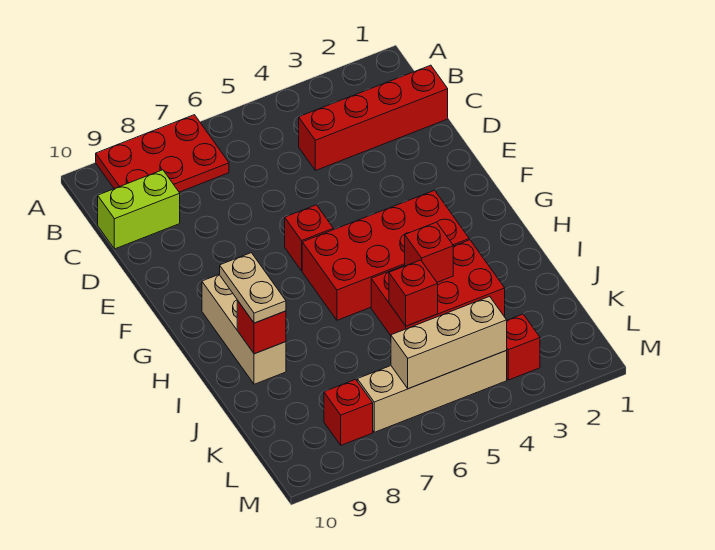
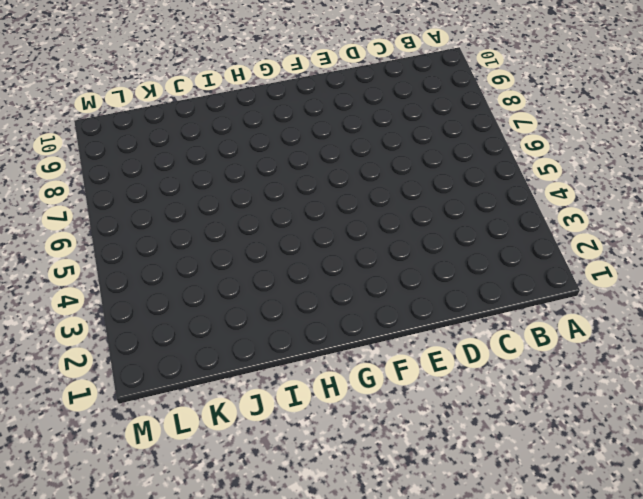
none -> red plate A7:B9 level 1
none -> red brick C1:C4 level 1
none -> lime brick C9:C10 level 1

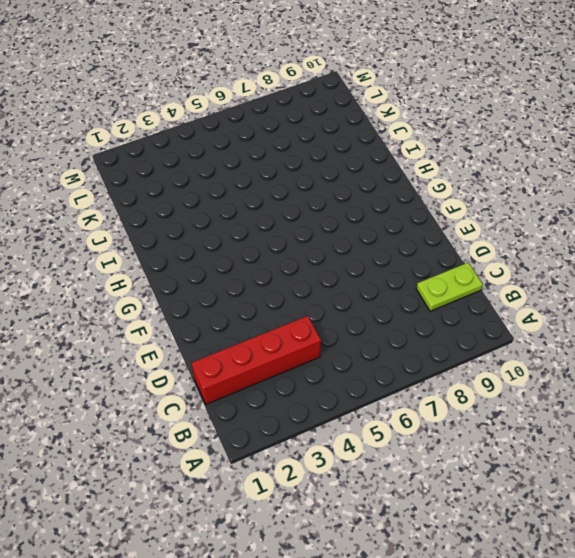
lime plate C9:C10 level 1 -> lime brick C9:C10 level 1
none -> red plate A7:B9 level 1
none -> red brick F6 level 1
none -> red brick G3:H6 level 1

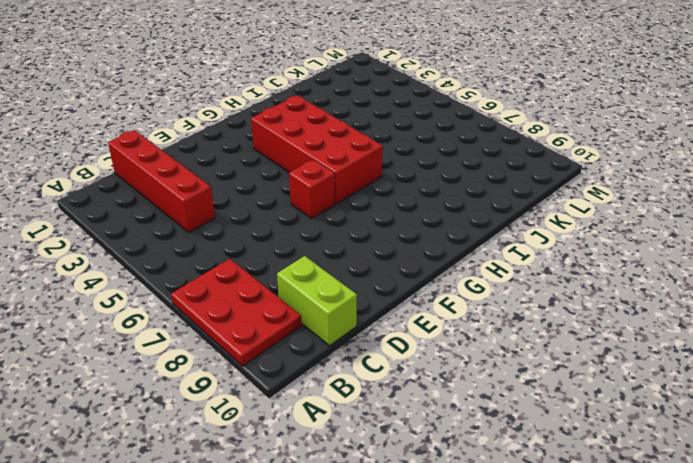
none -> tan brick G9:I9 level 1
none -> red brick I3:J5 level 1
none -> red brick L3 level 1

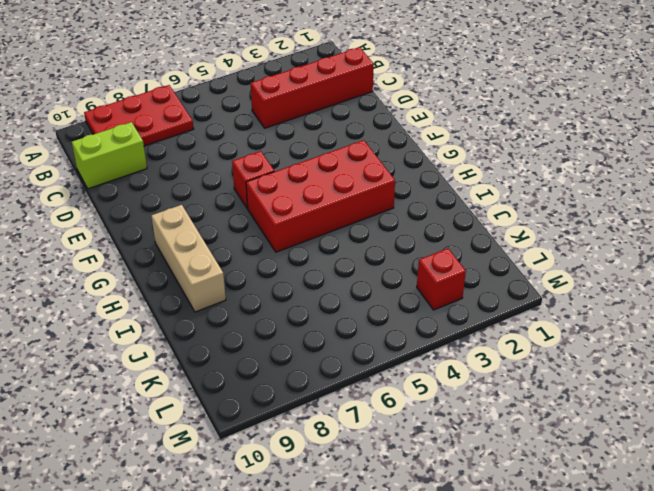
none -> red brick I3:J5 level 1
none -> tan brick L4:L7 level 1
none -> red brick L8 level 1

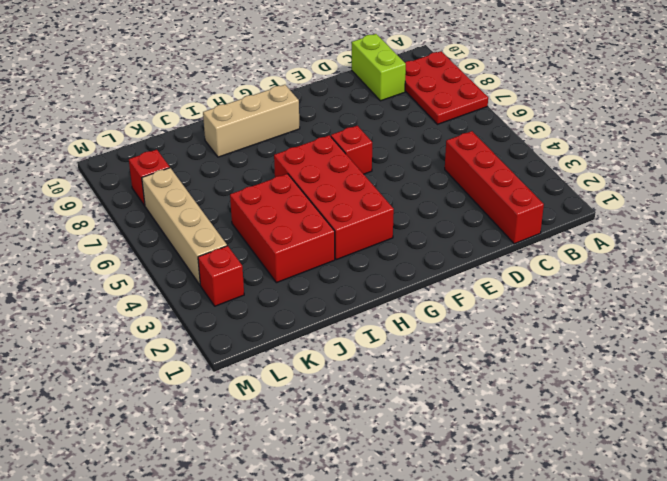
none -> red brick I4 level 2
none -> red brick I9 level 2
none -> red brick J5 level 2

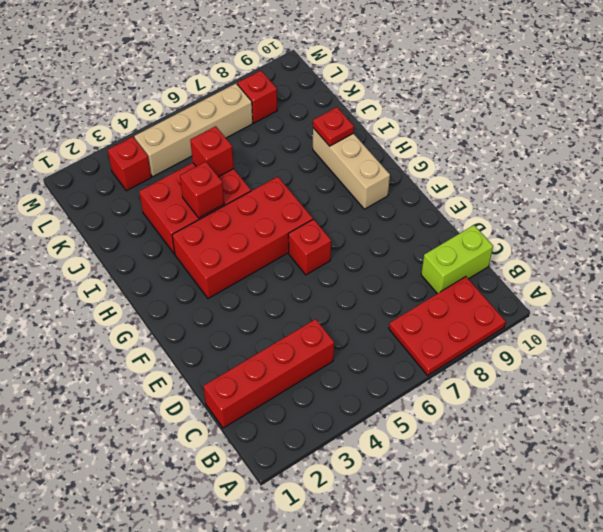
red plate I9 level 2 -> red brick I9 level 2
none -> tan brick L4:L6 level 2
none -> tan plate H9:I9 level 3

